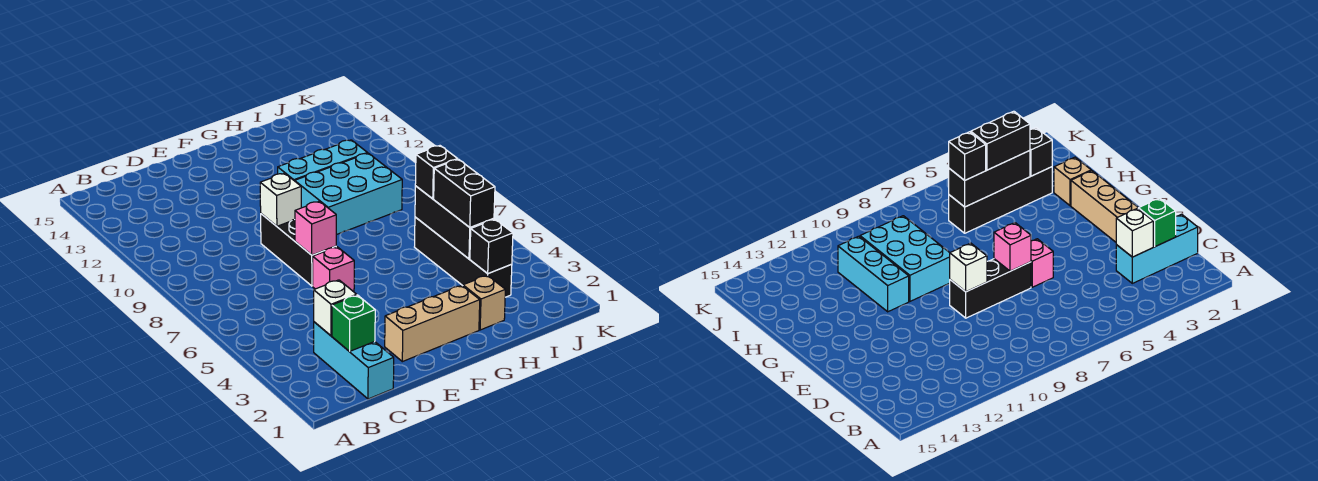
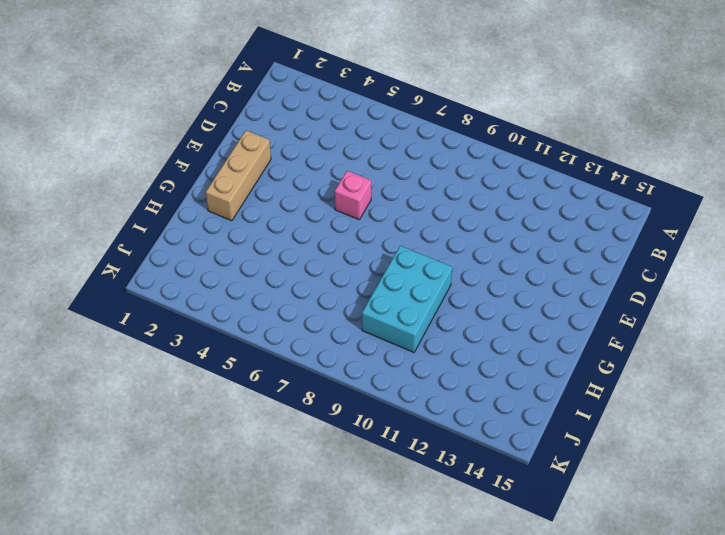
none -> cyan brick C1:C3 level 1
none -> black brick E7:E9 level 1
none -> cyan brick G11:I11 level 1

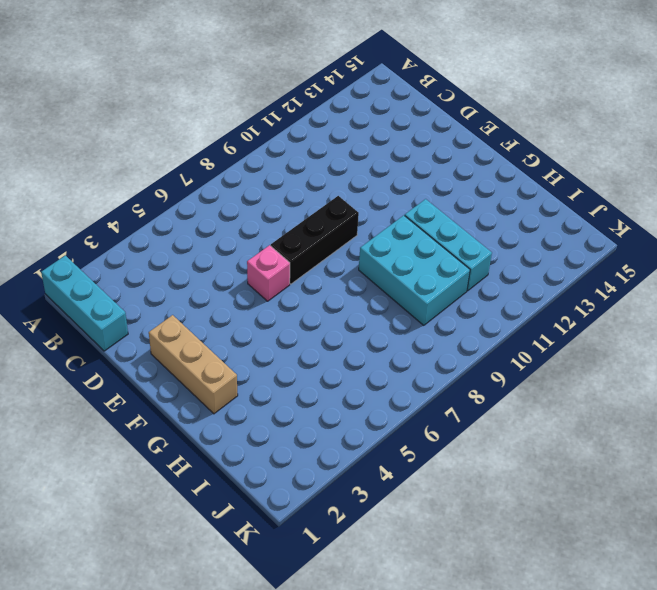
cyan brick A1:C1 level 1 -> cyan brick C1:C3 level 1
none -> tan brick H2 level 1
none -> black brick I3:I6 level 1
none -> green brick C2 level 2

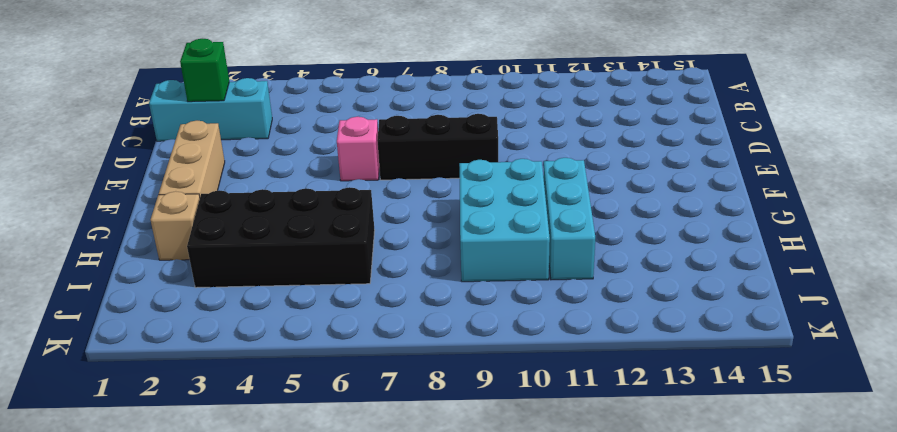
black brick H3:I6 level 1 -> black brick I3:I6 level 1
none -> white brick C3 level 2
none -> pink brick E7 level 2
none -> white brick E9 level 2

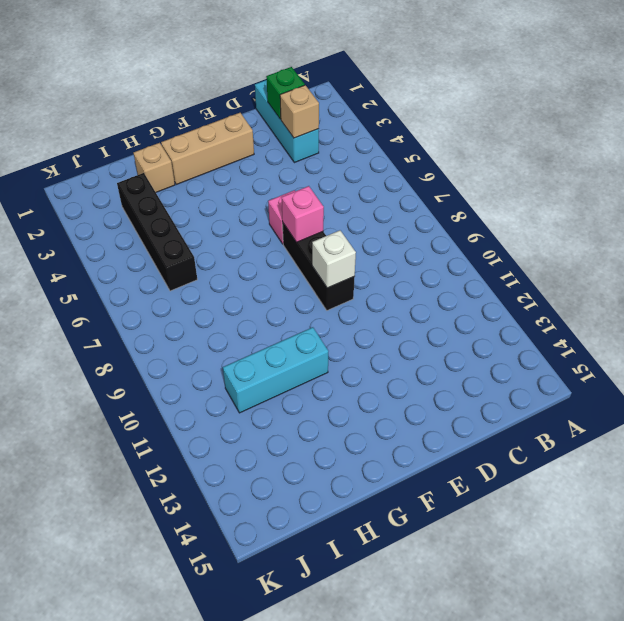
tan brick C3 level 2 -> white brick C3 level 2
none -> cyan brick G9:I10 level 1
none -> black brick I3 level 2
none -> black brick I4:I6 level 2

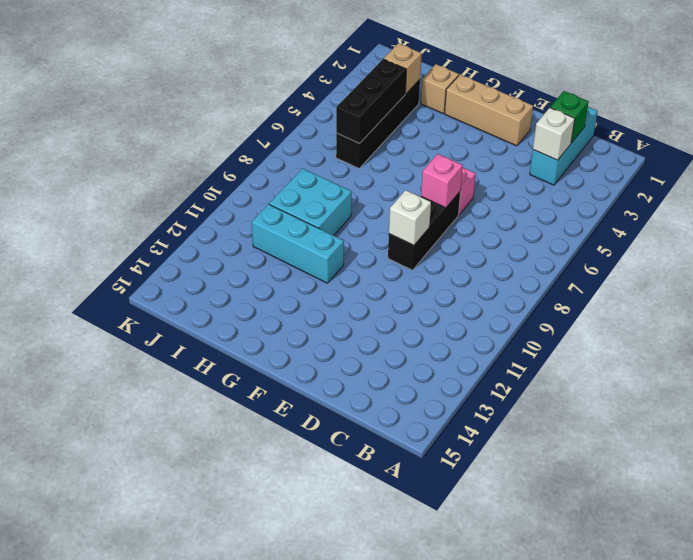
cyan brick H9:I10 level 1 -> cyan brick G9:I10 level 1
tan brick I3 level 2 -> black brick I3 level 2
none -> black brick I4:I5 level 3
none -> black brick I6 level 3

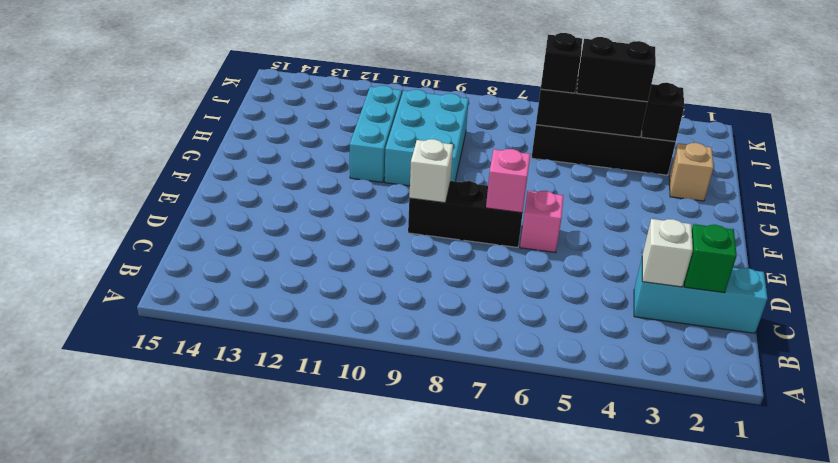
none -> tan brick E2:G2 level 1

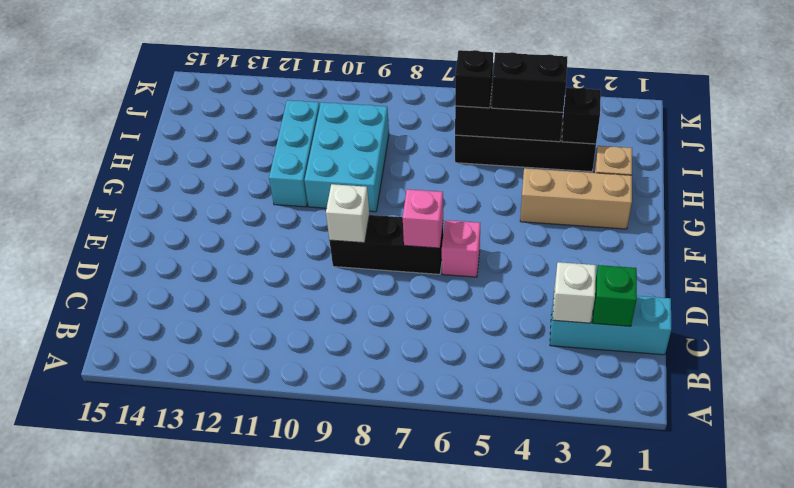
tan brick G2:G4 level 1 -> tan brick E2:G2 level 1

